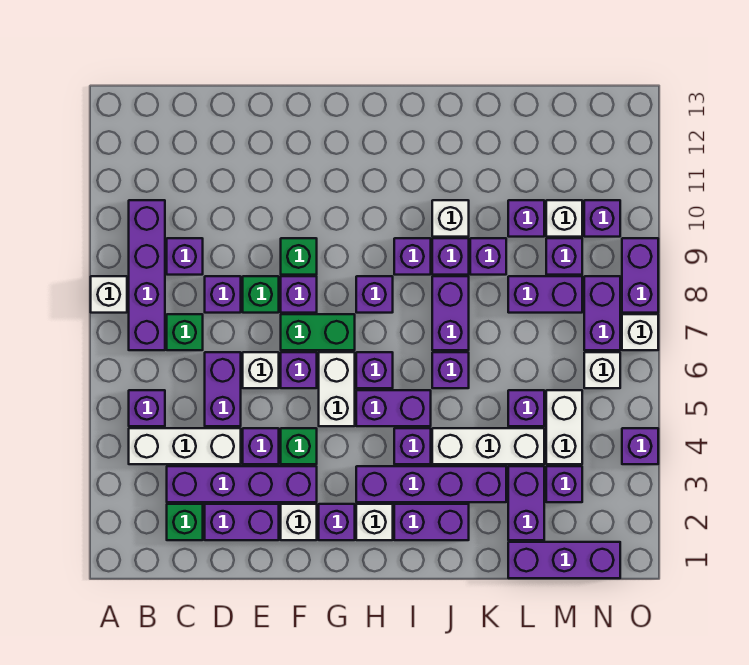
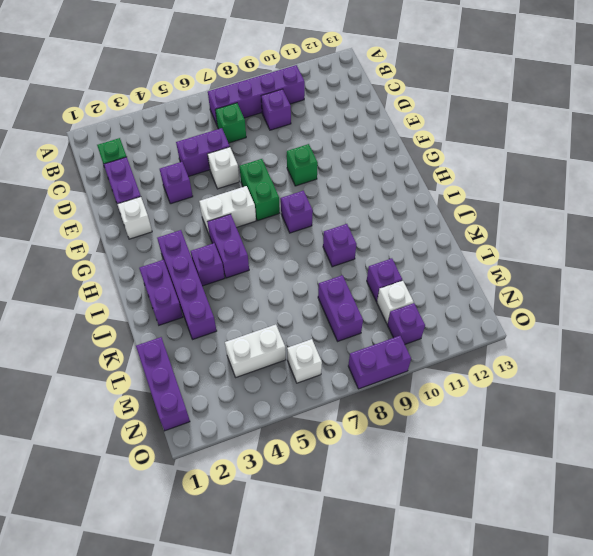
none -> white brick A8 level 1
none -> white brick B4:D4 level 1
none -> purple brick B5 level 1
none -> purple brick C3:F3 level 1

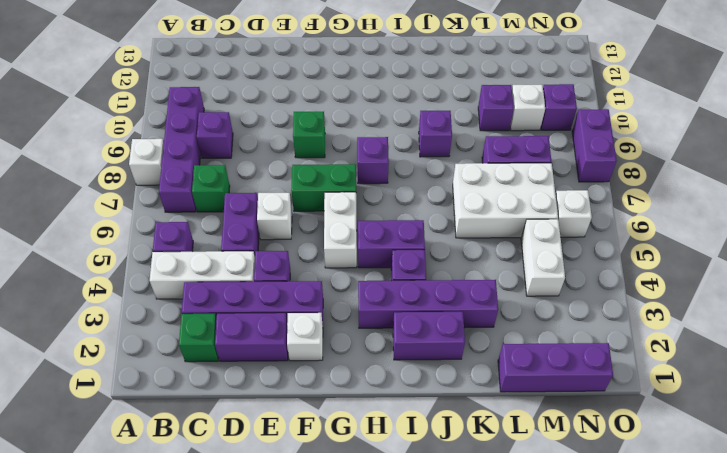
white brick K6:M7 level 1 -> none
none -> purple brick D8 level 1
none -> green brick E8 level 1
none -> green brick F4 level 1
none -> purple brick F6 level 1

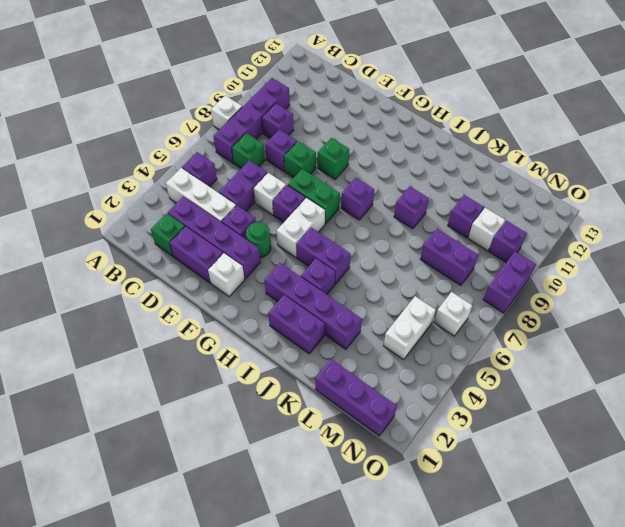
green round brick F4 level 1 -> green brick F4 level 1
none -> purple brick F8 level 1
none -> purple brick G2 level 1
none -> white brick H2 level 1
none -> purple brick H6 level 1

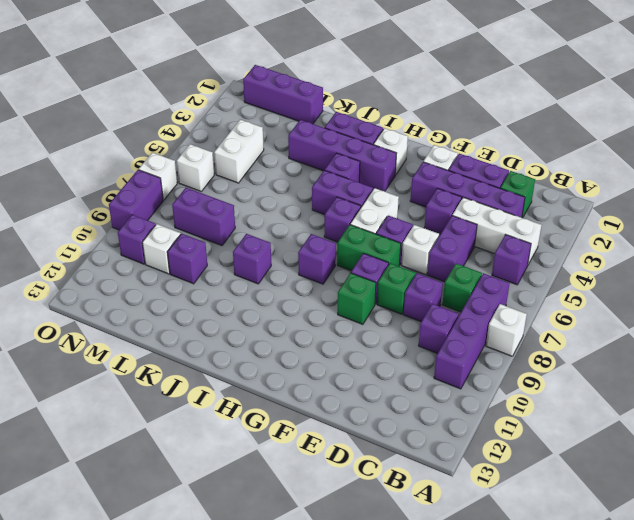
none -> green brick F4 level 1
none -> purple brick G2 level 1
none -> purple brick I9 level 1
none -> white brick J4:L4 level 1

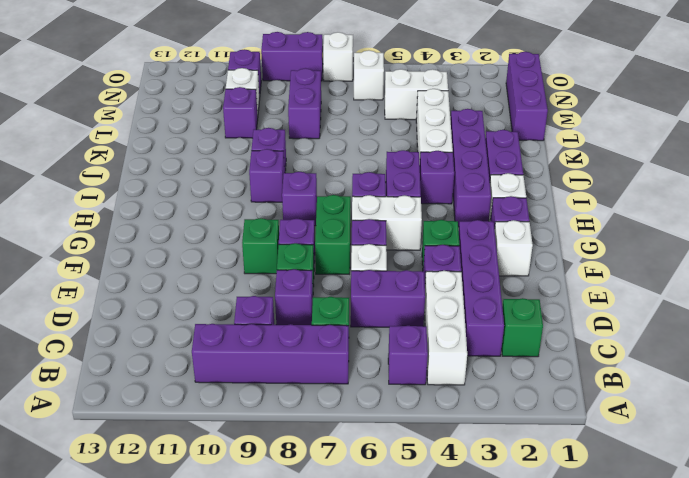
none -> white brick A8 level 1
none -> purple brick D2:E2 level 1
none -> purple brick J6 level 1
none -> purple brick J7:J8 level 1

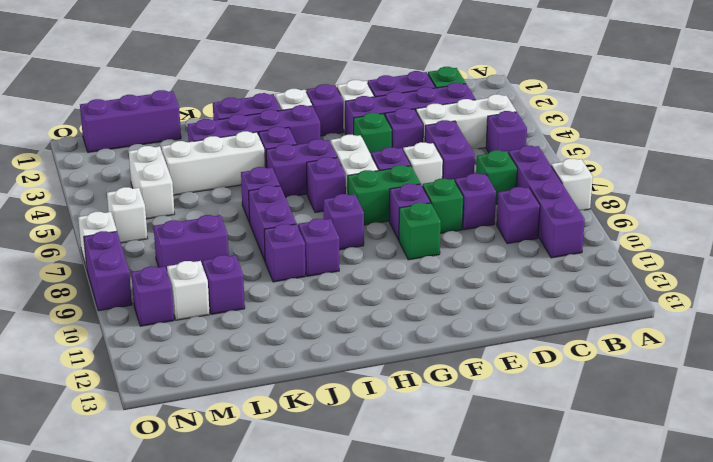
none -> white brick J10 level 1
none -> purple brick K9 level 1
none -> purple brick L2:L3 level 1
none -> purple brick L5 level 1

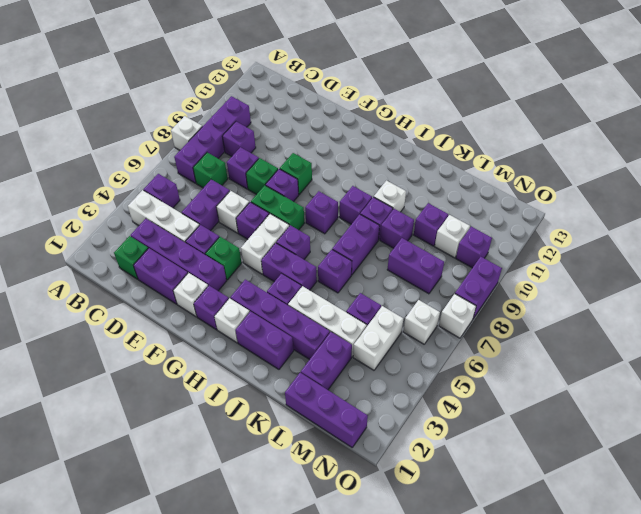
none -> purple brick M3 level 1
none -> purple brick M9 level 1
none -> purple brick N7:N8 level 1
none -> purple brick O4 level 1

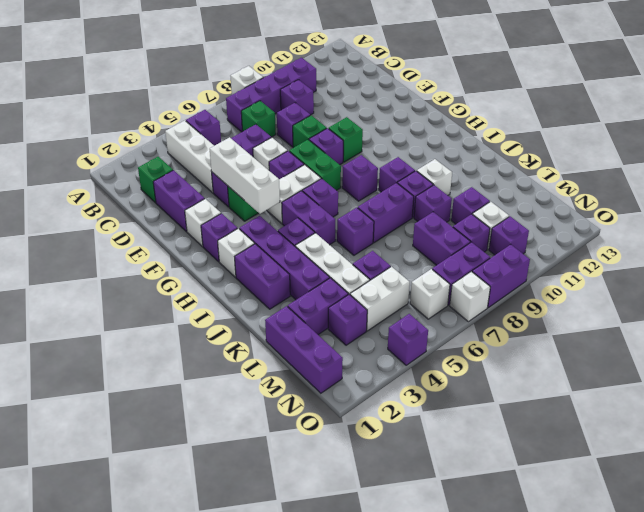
white brick E4:G4 level 2 -> none
none -> purple brick C3:F3 level 1

